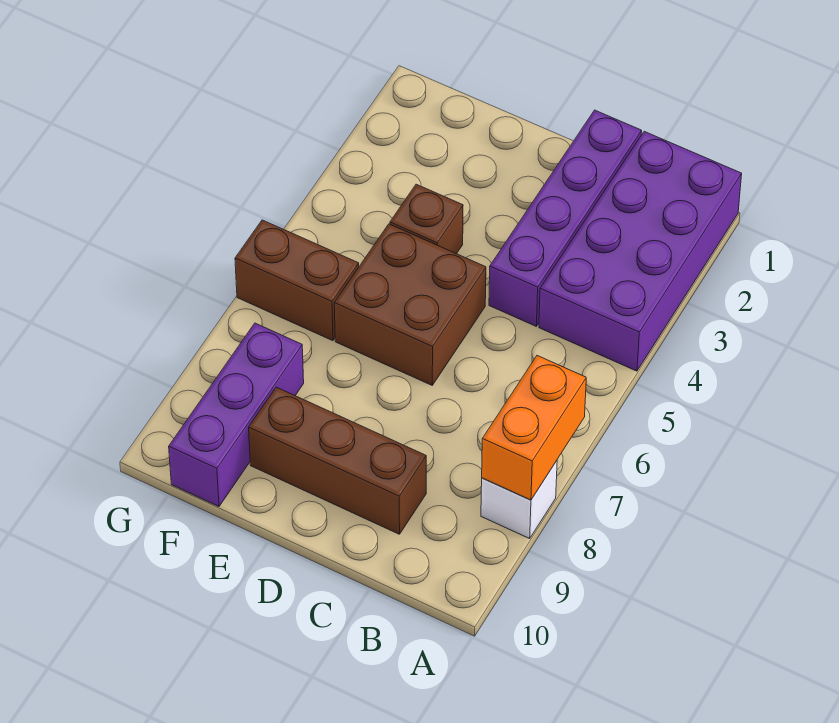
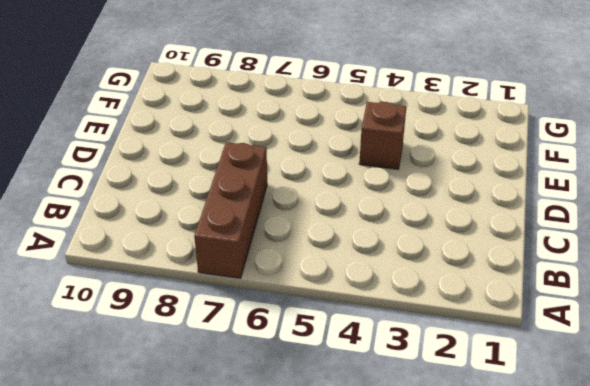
brown brick A7:C7 level 1 -> brown brick C9:E9 level 1
none -> purple brick A1:B4 level 1
none -> white brick A8 level 1

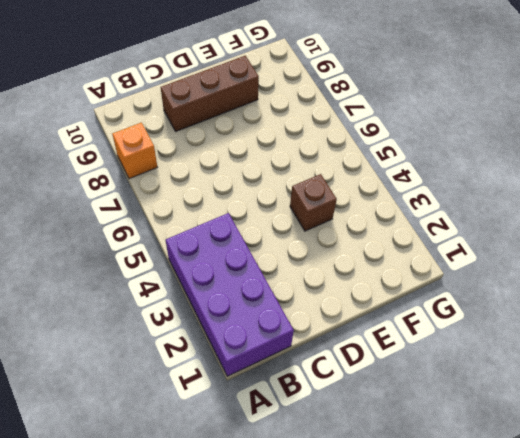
orange brick A8 level 1 -> white brick A8 level 1
none -> purple brick C1:C4 level 1
none -> brown brick D5:E6 level 1

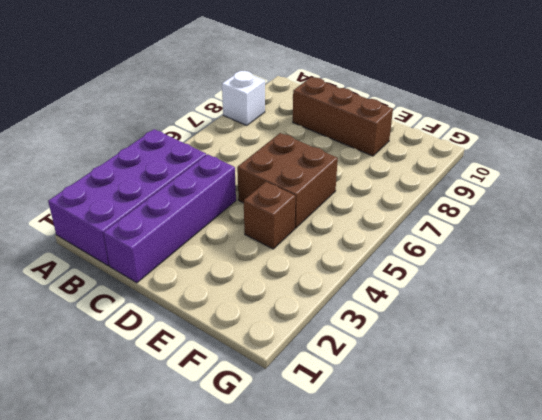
none -> brown brick F6:G6 level 1
none -> purple brick F8:F10 level 1

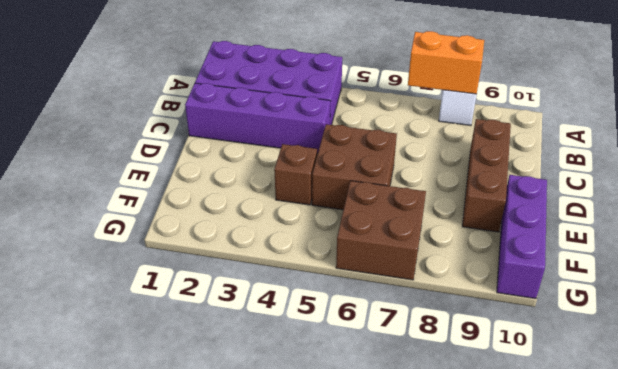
purple brick E10:G10 level 1 -> purple brick F8:F10 level 1
brown brick F6:G7 level 1 -> brown brick F6:G6 level 1

